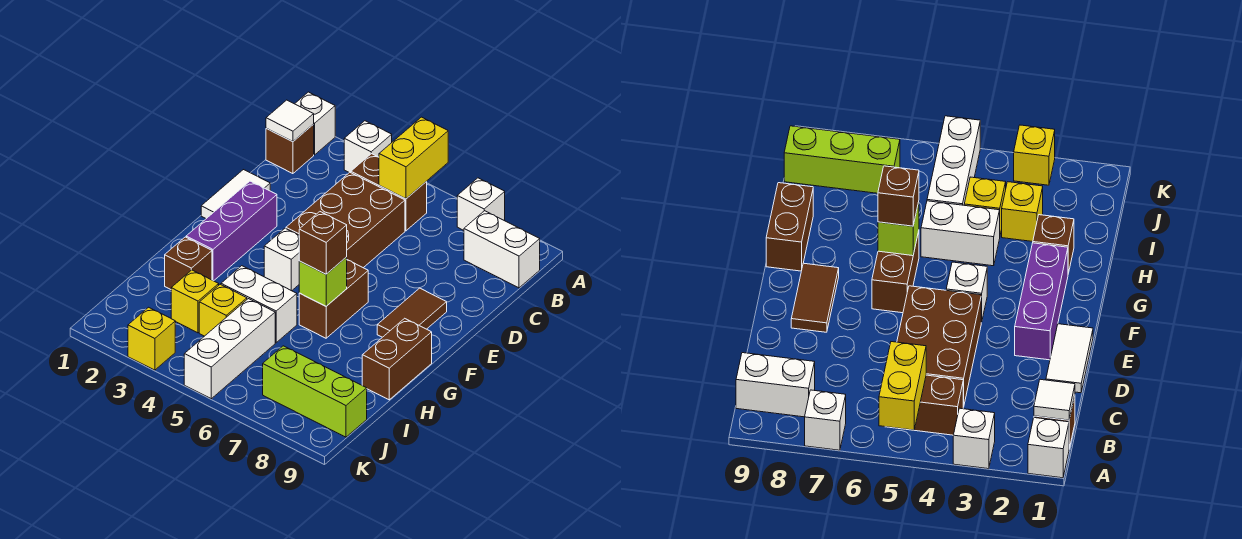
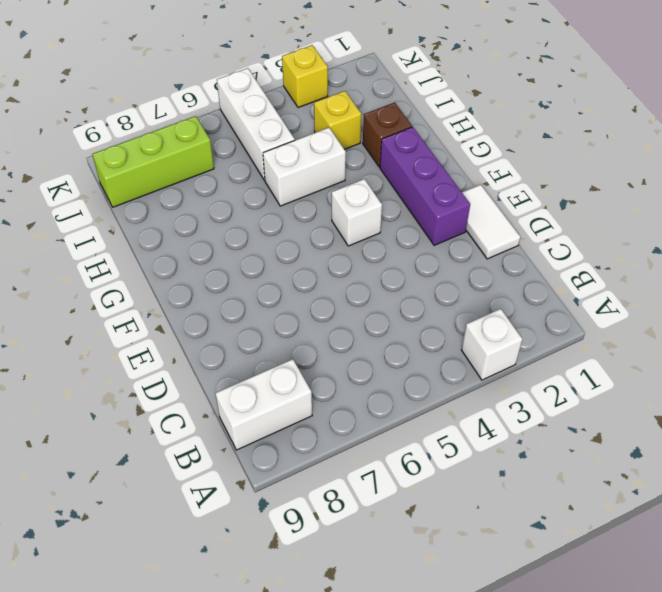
none -> white brick A1 level 1
none -> white brick A7 level 1
none -> brown brick B1 level 1

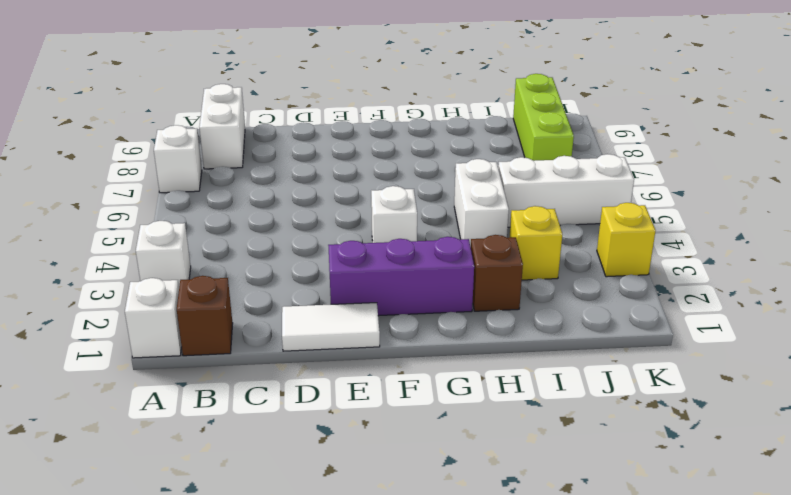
none -> brown brick B4:B5 level 1
none -> brown brick C4:E5 level 1
none -> brown tile E8:F8 level 1

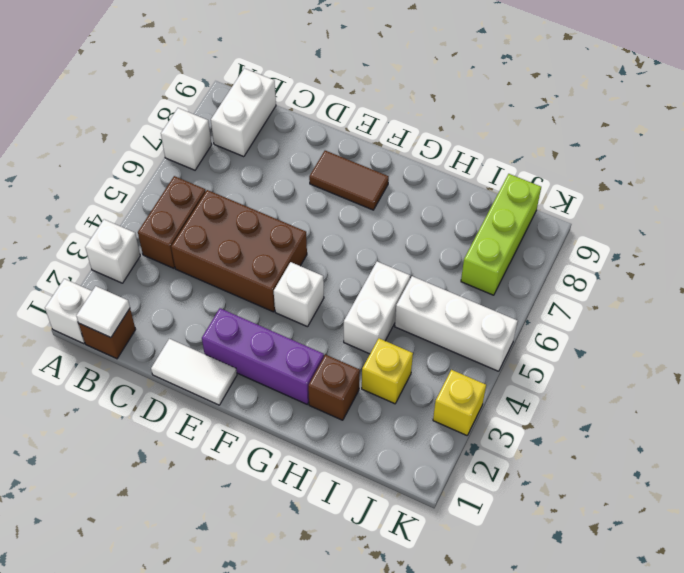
none -> brown brick F6:G6 level 1
none -> brown brick G9:H9 level 1
none -> yellow brick I4 level 1

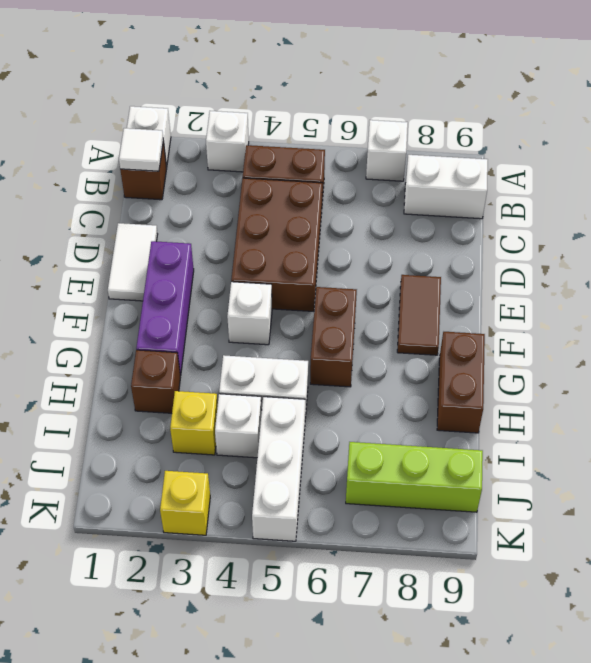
white brick I4 level 1 -> yellow brick I4 level 1
none -> yellow brick A5:B5 level 2
none -> lime brick G6 level 2
none -> brown brick G6 level 3

